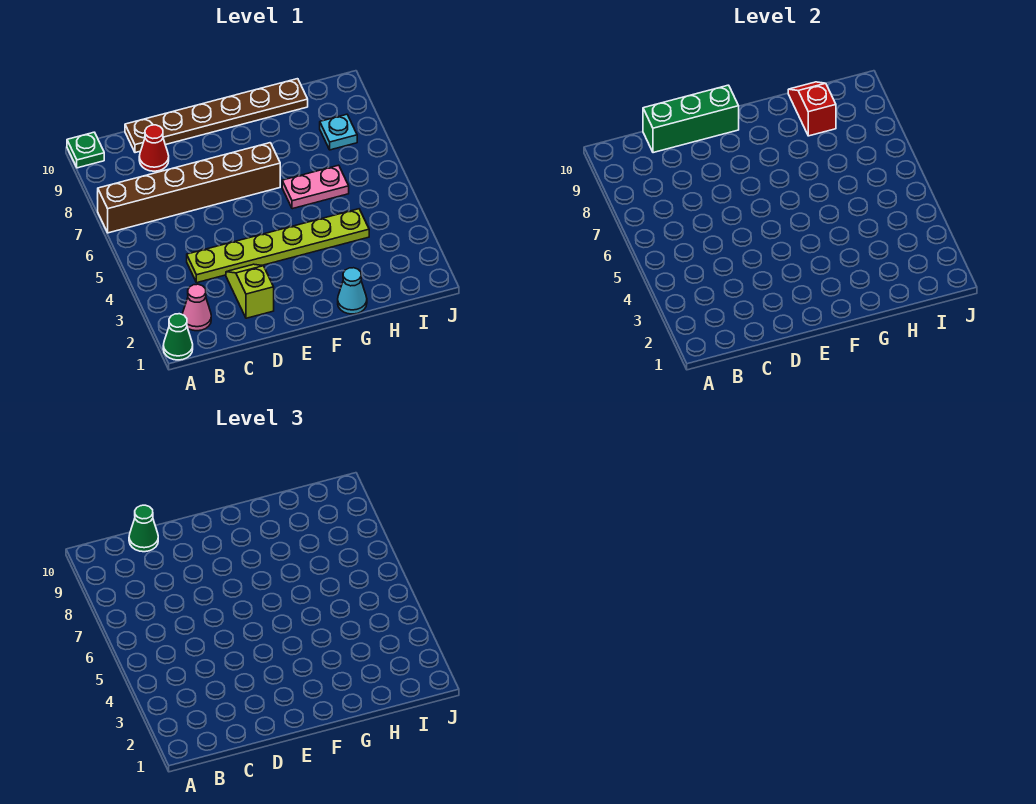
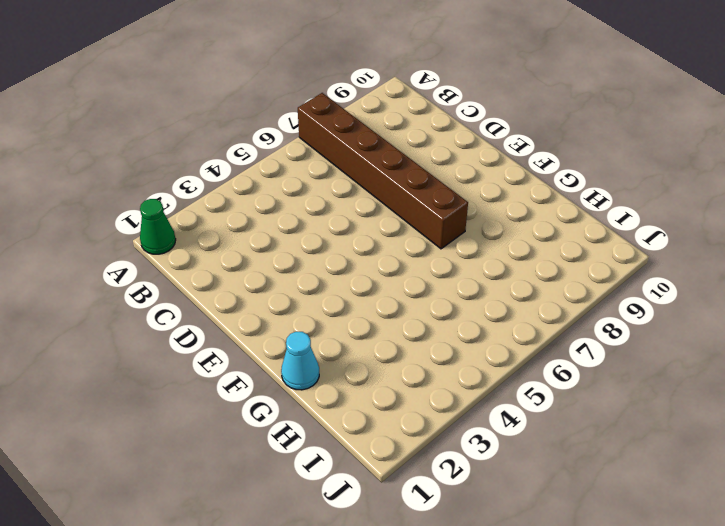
none -> green plate A10 level 1
none -> pink cone B2 level 1
none -> lime plate C4:H4 level 1

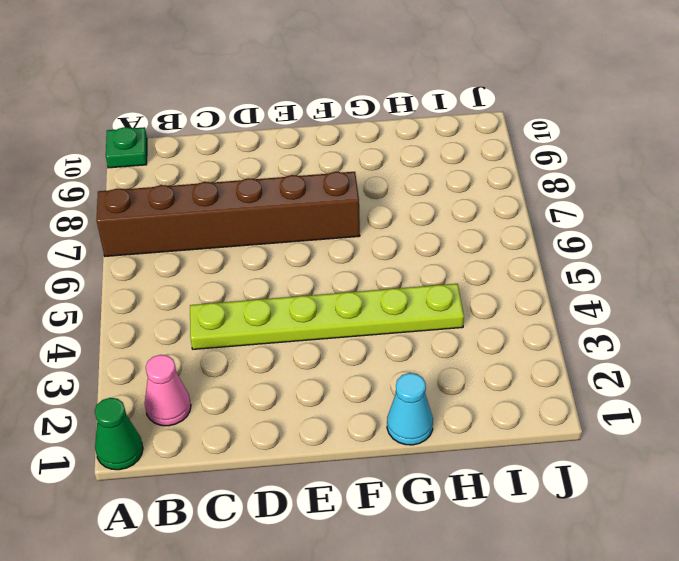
none -> red cone C9 level 1
none -> brown plate C10:H10 level 1
none -> lime slope D2:D3 level 1 top 2

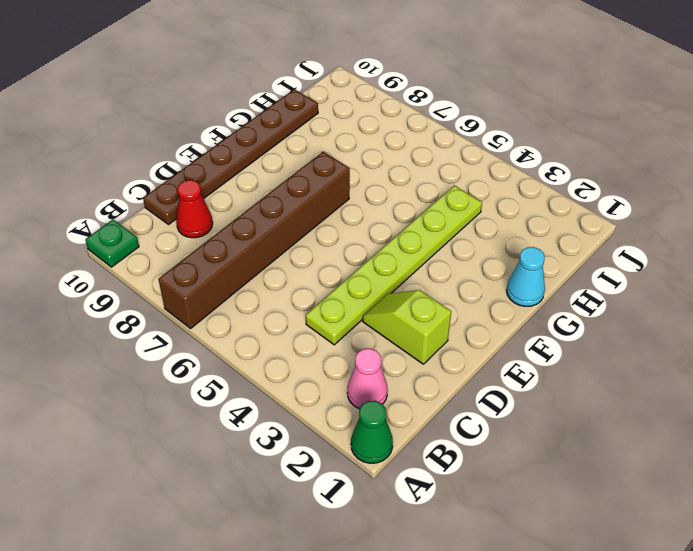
none -> pink plate G6:H6 level 1
none -> cyan plate I8 level 1
none -> green brick C10:E10 level 2

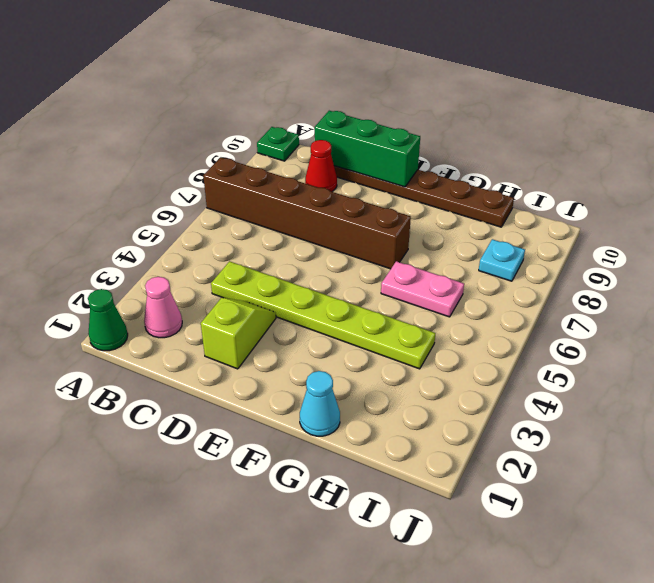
none -> red slope H9:H10 level 2 top 9
none -> green cone C10 level 3

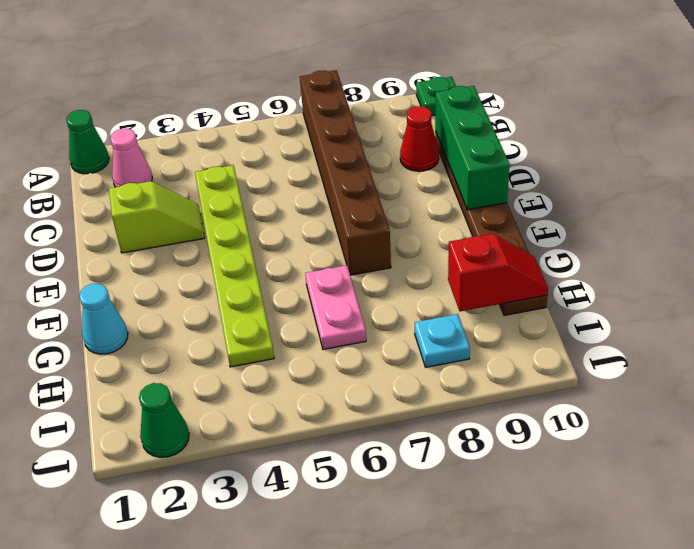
green cone J2 level 1 -> green cone C10 level 3

